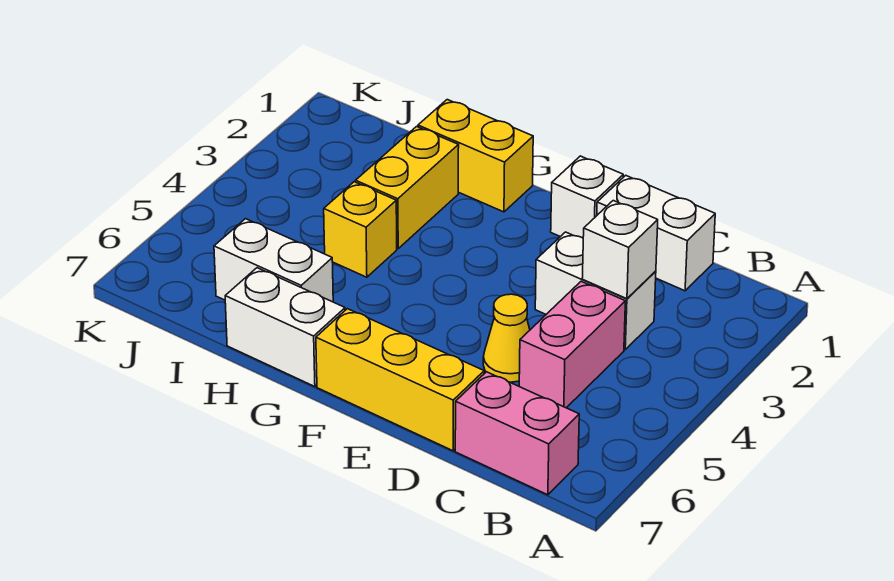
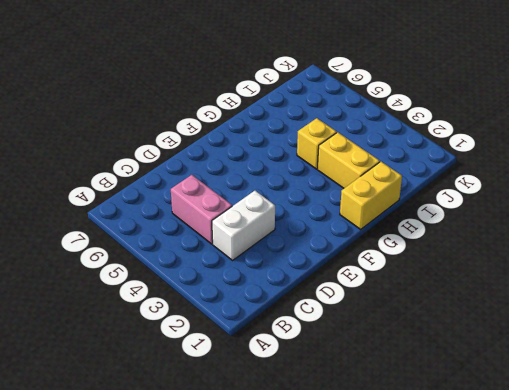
none -> pink brick B7:C7 level 1
none -> white brick C1:D1 level 1
none -> yellow cone D5 level 1

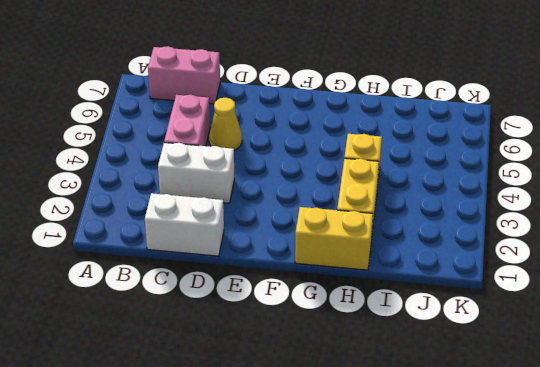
none -> yellow brick D7:F7 level 1
none -> white brick E1 level 1
none -> white brick G7:H7 level 1

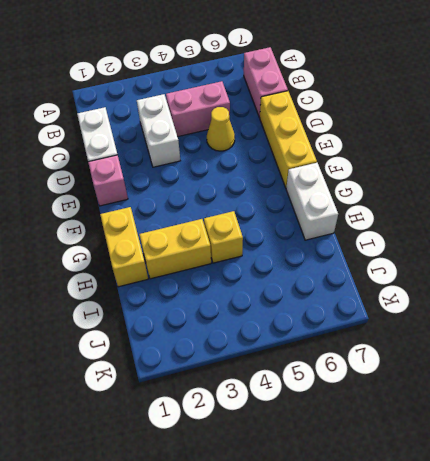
pink brick E1 level 1 -> white brick E1 level 1
none -> white brick H6:I6 level 1
none -> white brick C3 level 2

